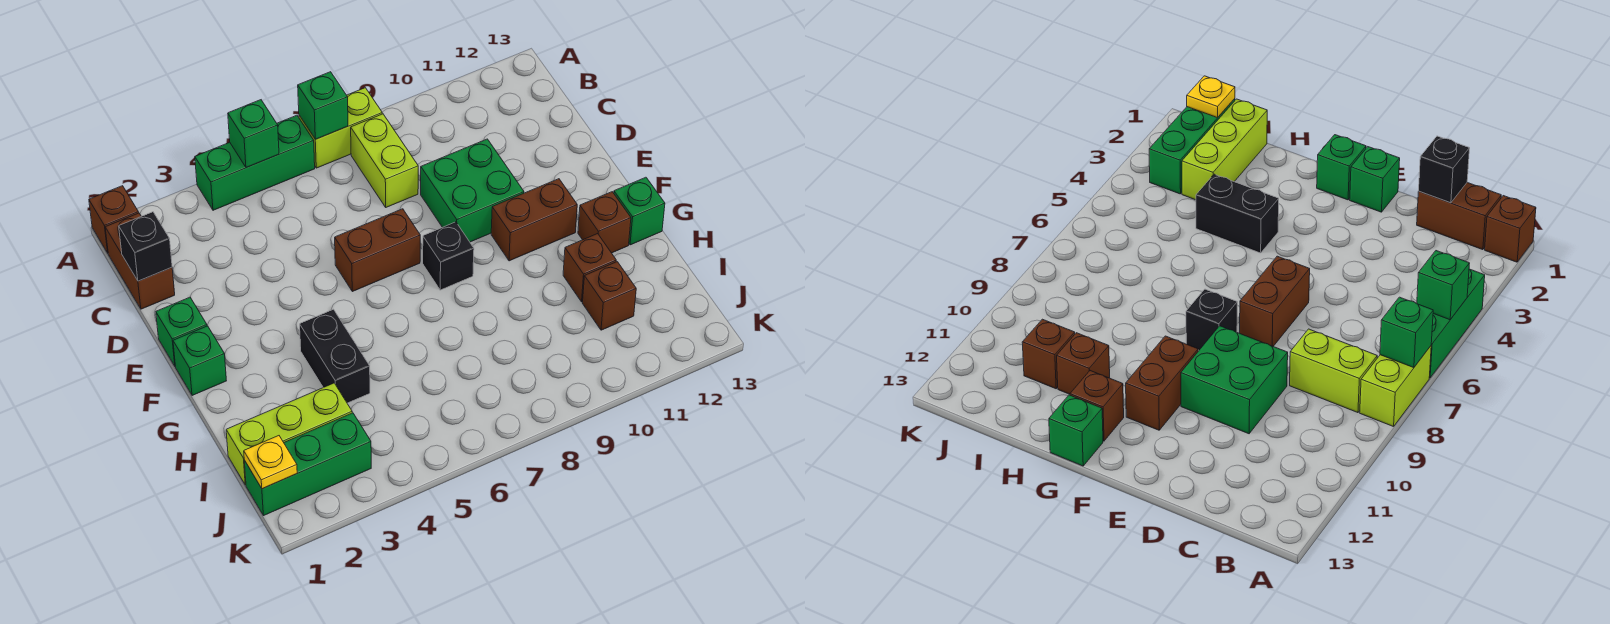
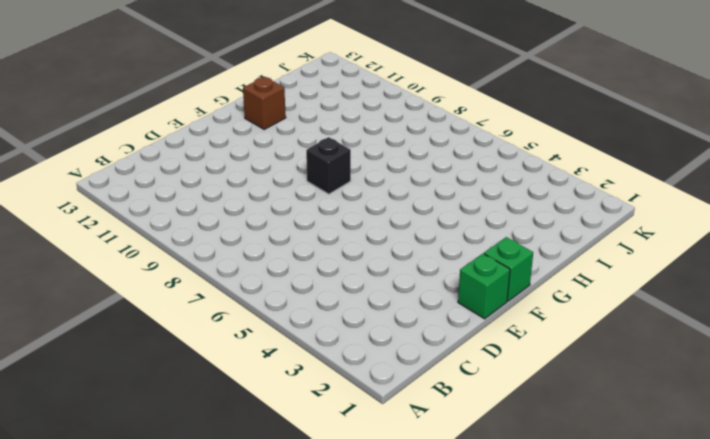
none -> brown brick A1 level 1
none -> green brick A4:A6 level 1
none -> lime brick A7:A8 level 1

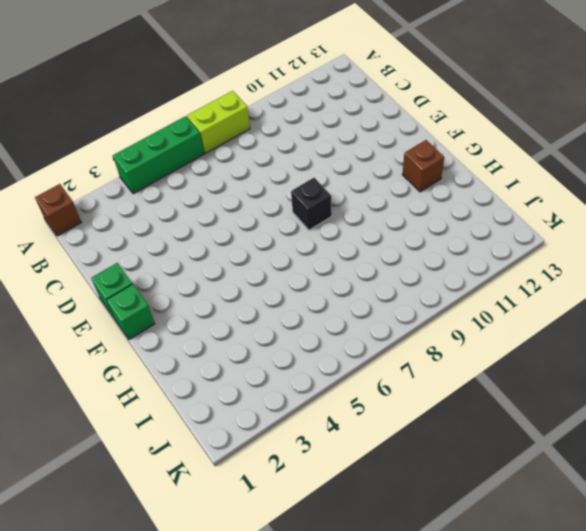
none -> brown brick B1:C1 level 1
none -> lime brick B8:C8 level 1
none -> green brick D9:E10 level 1

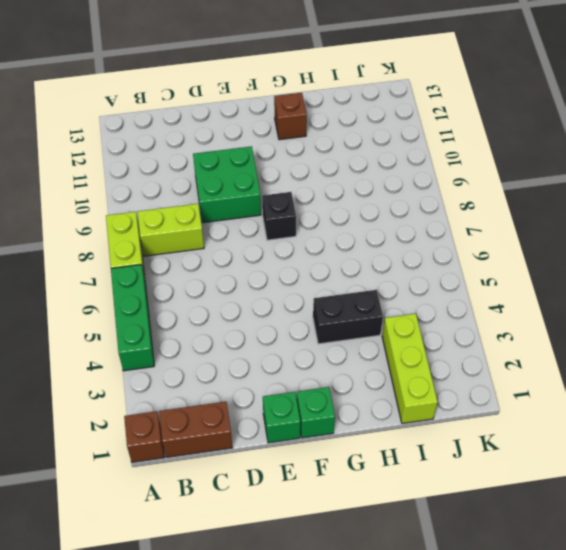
none -> brown brick E6:E7 level 1
none -> brown brick F10:F11 level 1
none -> green brick G13 level 1

